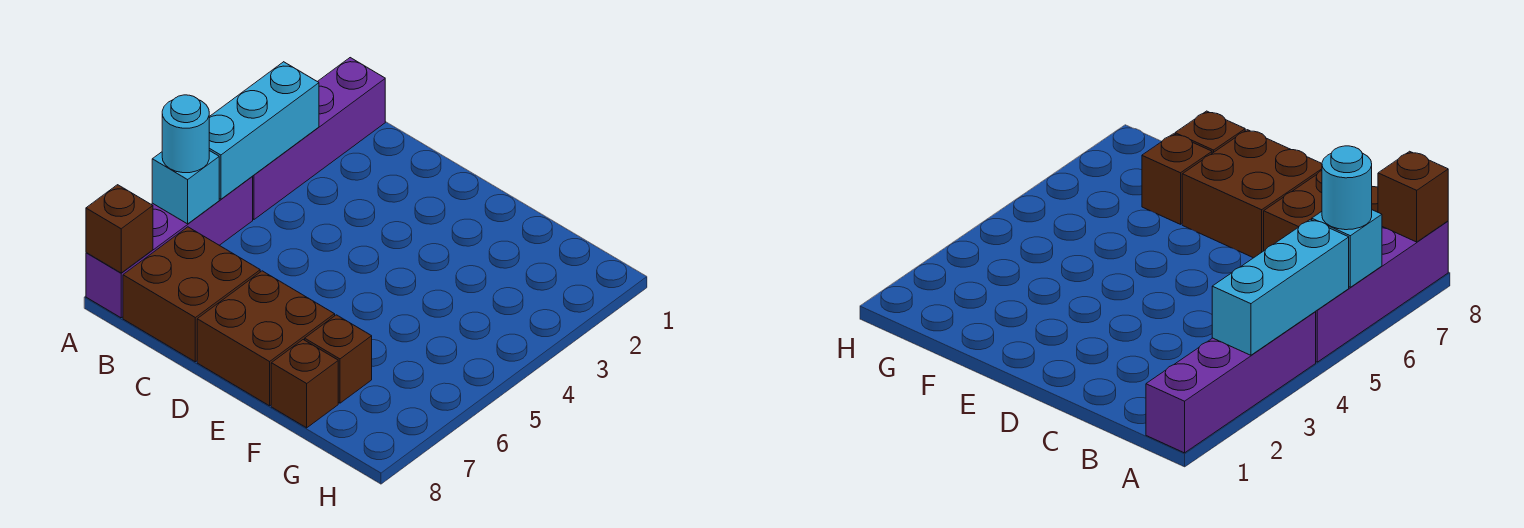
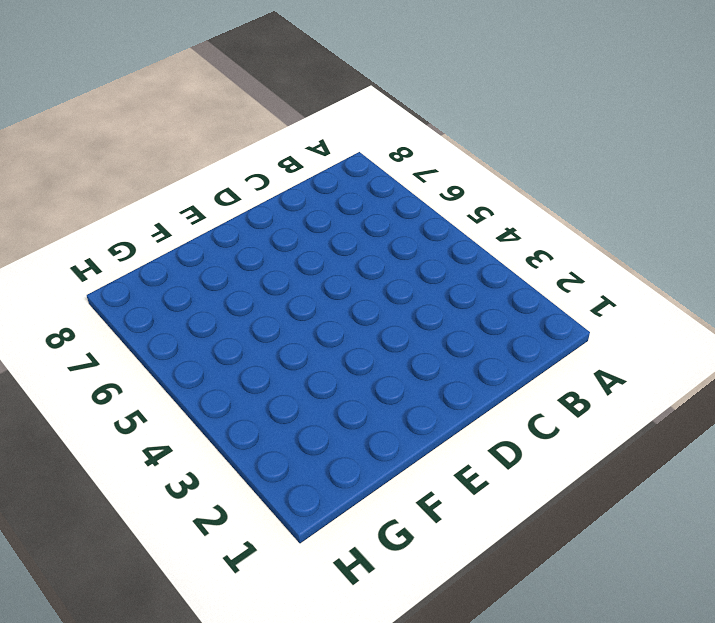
none -> purple brick A1:A4 level 1
none -> purple brick A5:A8 level 1

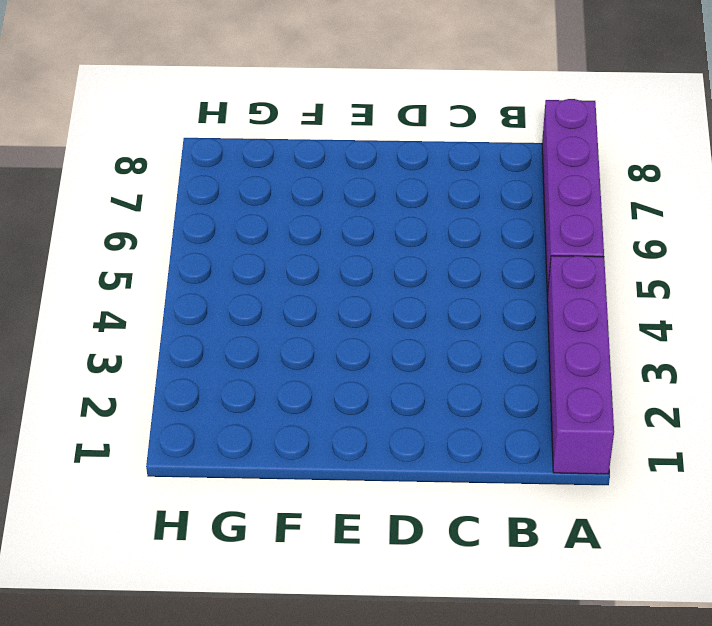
none -> brown brick B7:C8 level 1
none -> brown brick D7:E8 level 1

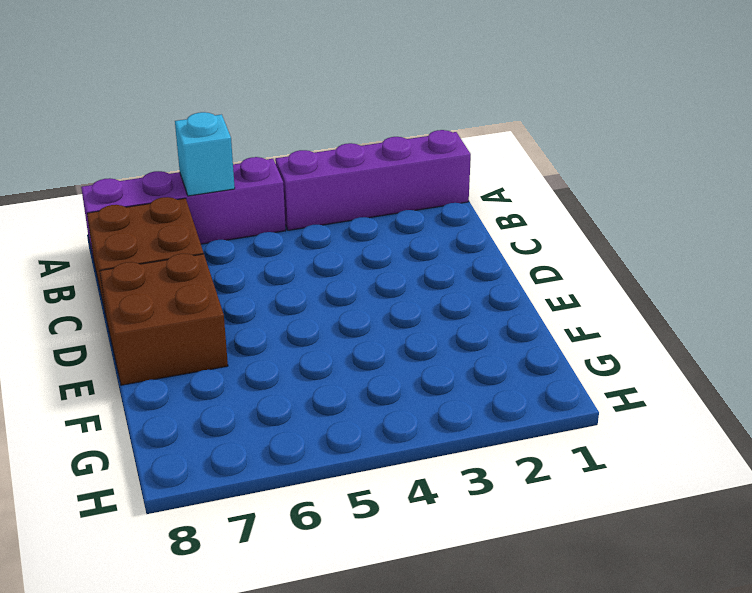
none -> brown brick F7 level 1
none -> brown brick F8 level 1

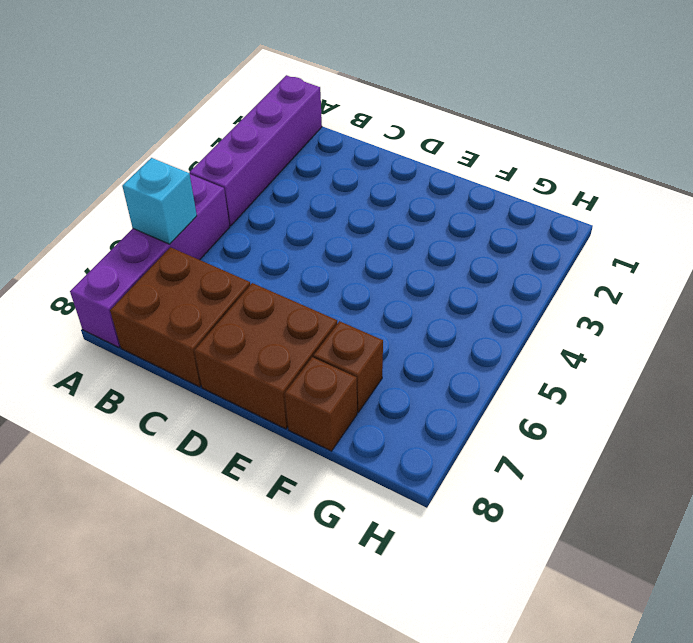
none -> cyan brick A3:A5 level 2
none -> brown brick A8 level 2

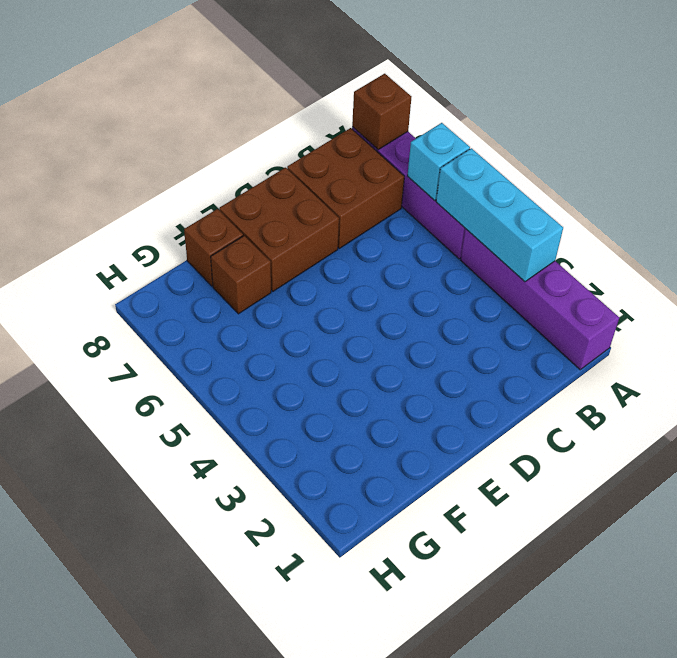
none -> cyan round brick A6 level 3

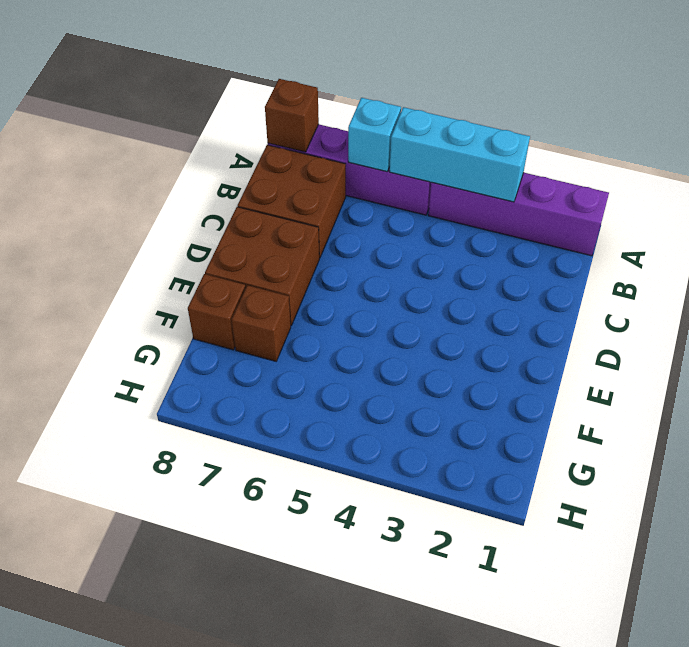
none -> cyan round brick A6 level 3

